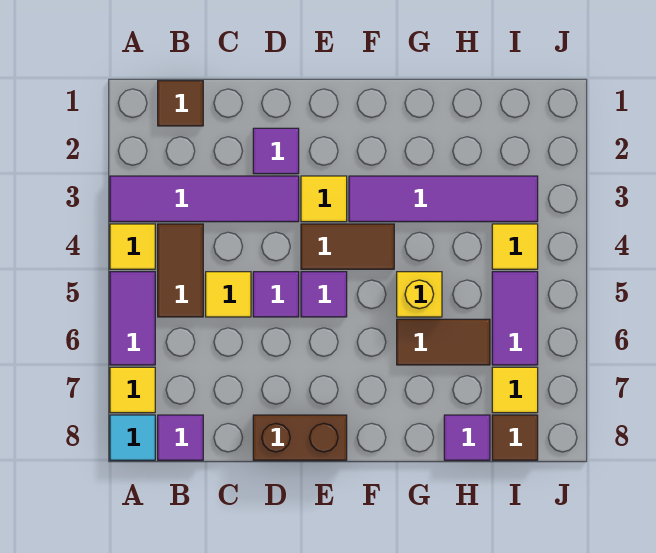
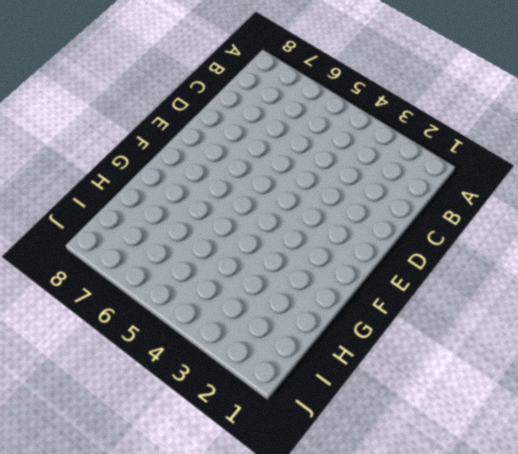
none -> purple tile A3:D3 level 1
none -> yellow tile A4 level 1
none -> purple tile A5:A6 level 1

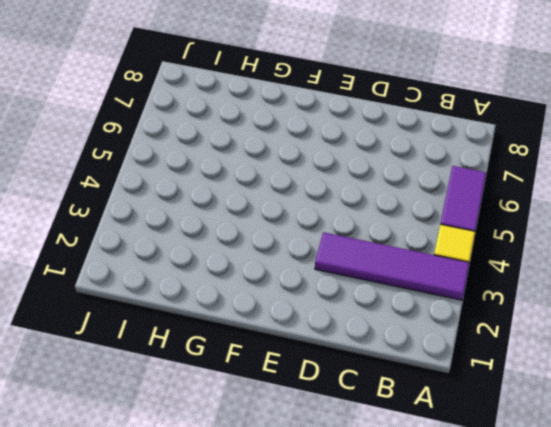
none -> yellow tile A7 level 1
none -> cyan tile A8 level 1
none -> brown tile B1 level 1

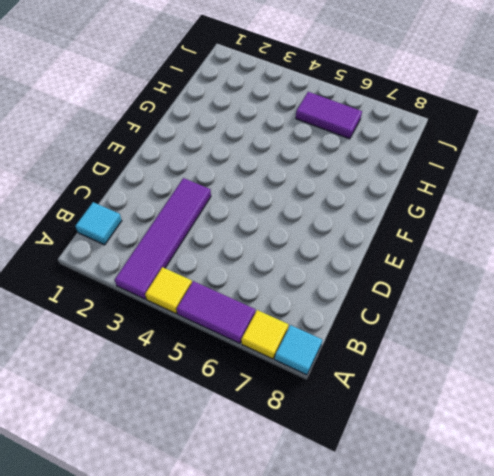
cyan tile B1 level 1 -> brown tile B1 level 1
none -> brown tile B4:B5 level 1
none -> purple tile B8 level 1
none -> yellow tile C5 level 1

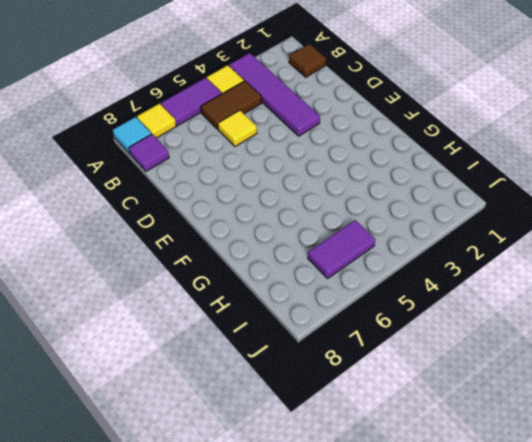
none -> purple tile D2 level 1
none -> purple tile D5 level 1
none -> brown brick D8:E8 level 1

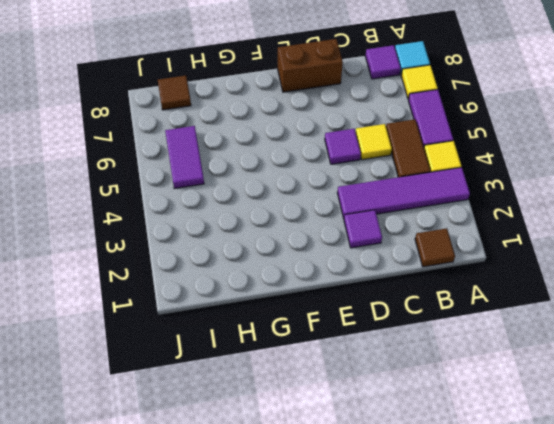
none -> yellow tile E3 level 1
none -> brown tile E4:F4 level 1
none -> purple tile E5 level 1

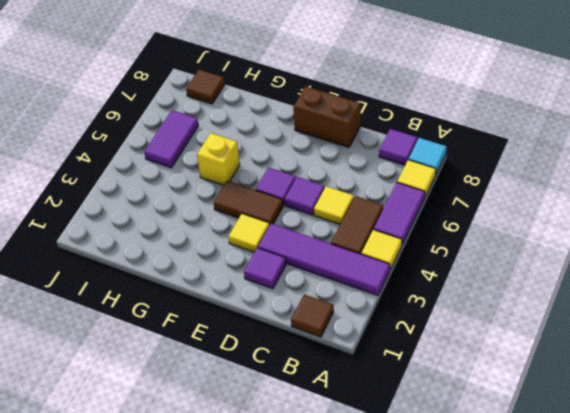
none -> purple tile F3:I3 level 1
none -> brown tile G6:H6 level 1
none -> purple tile H8 level 1

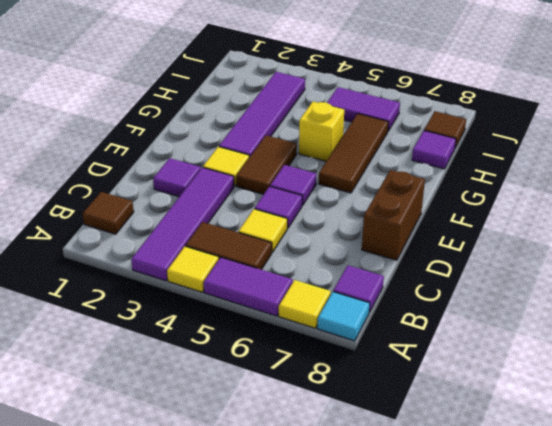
brown tile F6:H6 level 1 -> brown tile G6:H6 level 1
none -> yellow tile I4 level 1
none -> yellow tile I7 level 1

